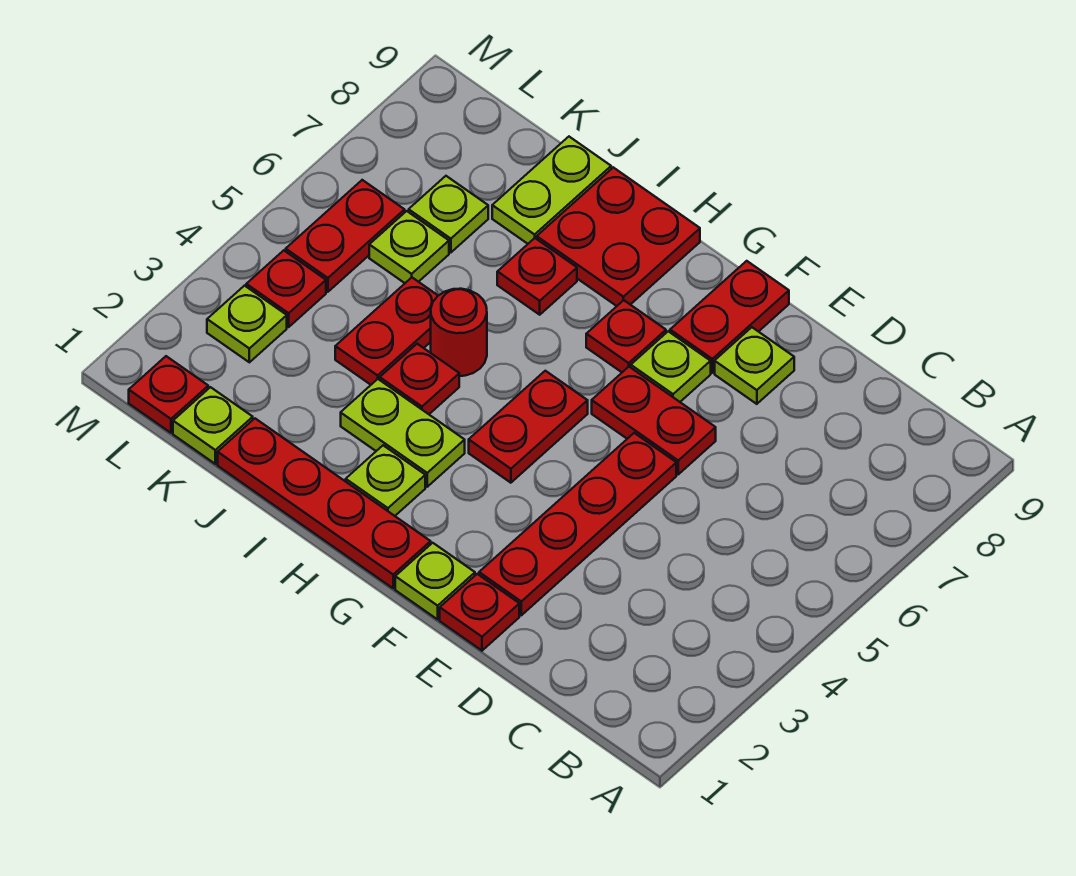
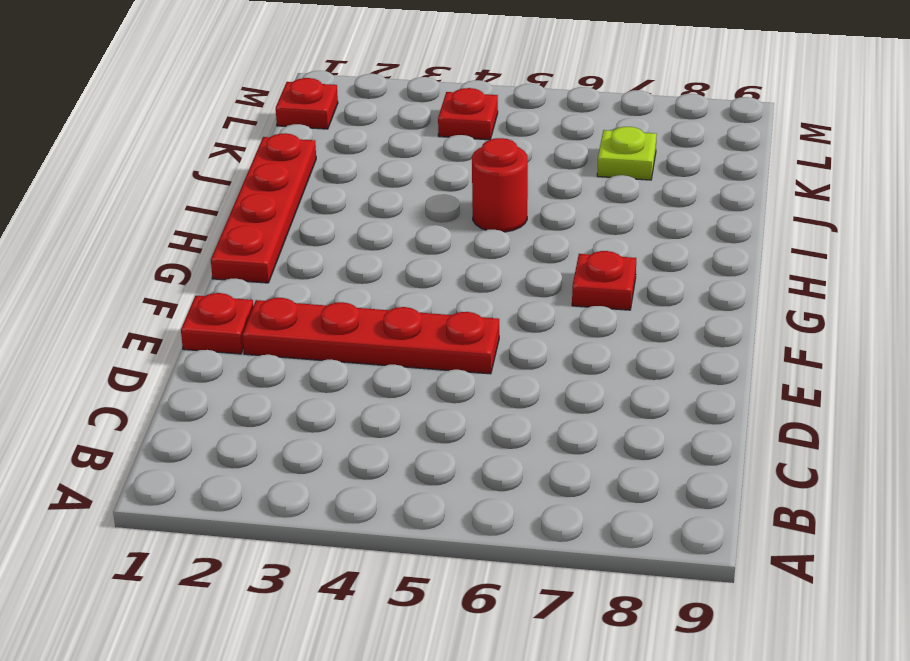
none -> red plate E6:F6 level 1
none -> lime plate E8 level 1
none -> lime plate F1 level 1

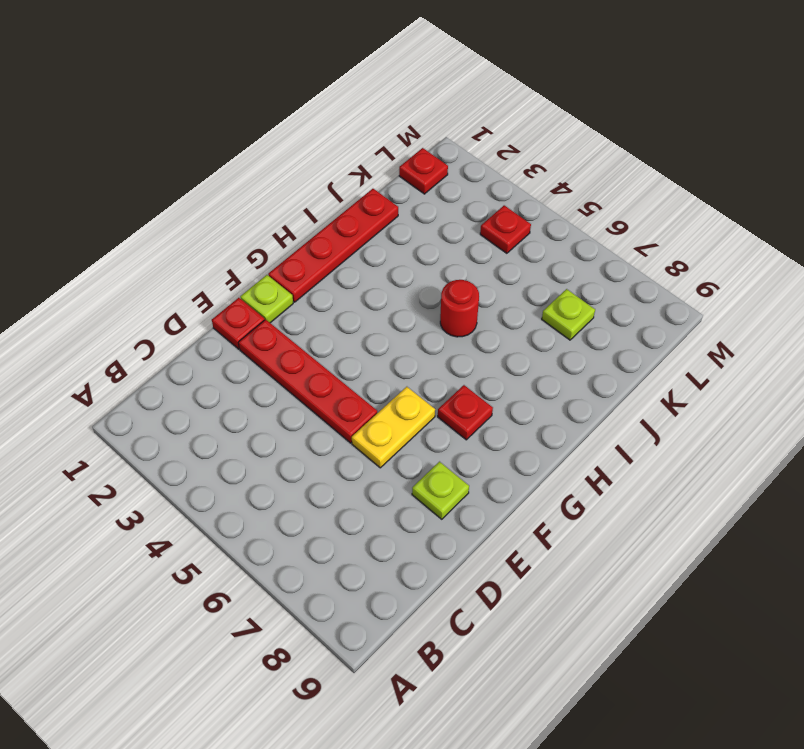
yellow plate E6:F6 level 1 -> red plate E6:F6 level 1
none -> lime plate F7 level 1
none -> red plate F8:F9 level 1
none -> red plate G4:G5 level 1

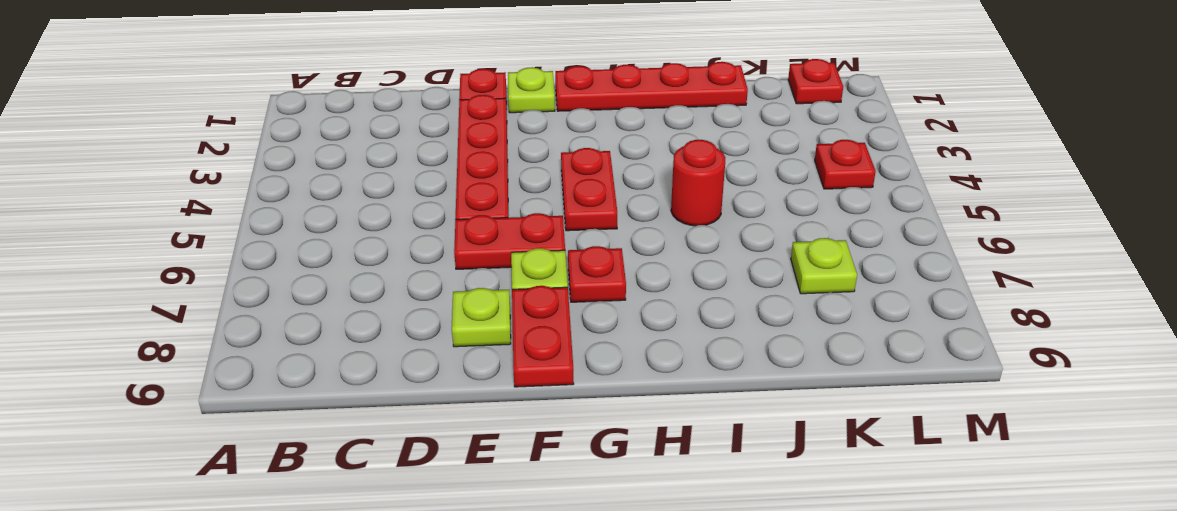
none -> lime plate H2 level 1
none -> lime plate H3:I3 level 1
none -> red plate H8:I9 level 1

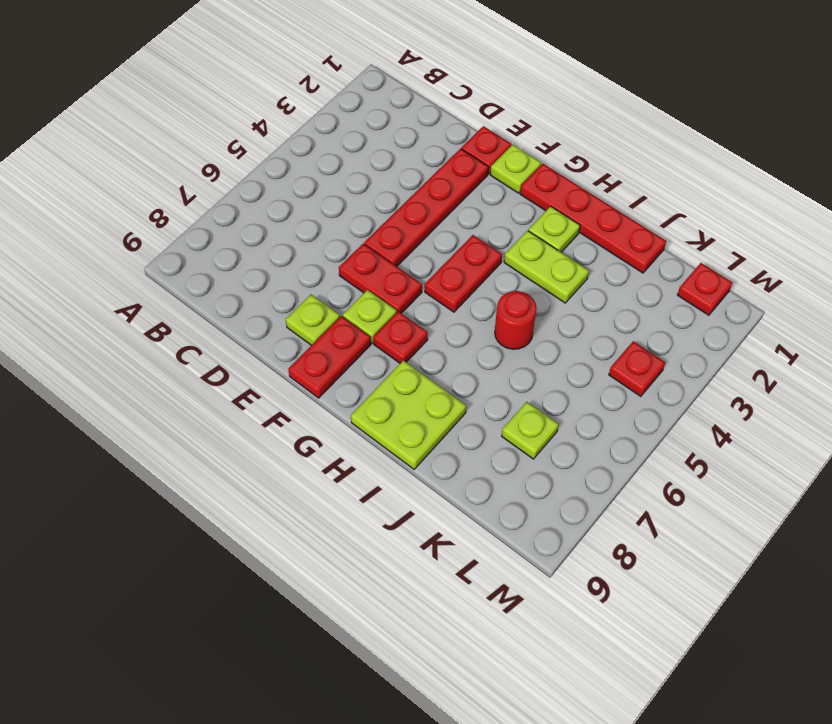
lime plate H8:I9 level 1 -> red plate H8:I9 level 1
none -> red plate I4 level 1
none -> red plate I7 level 1
none -> red plate J4:J5 level 1

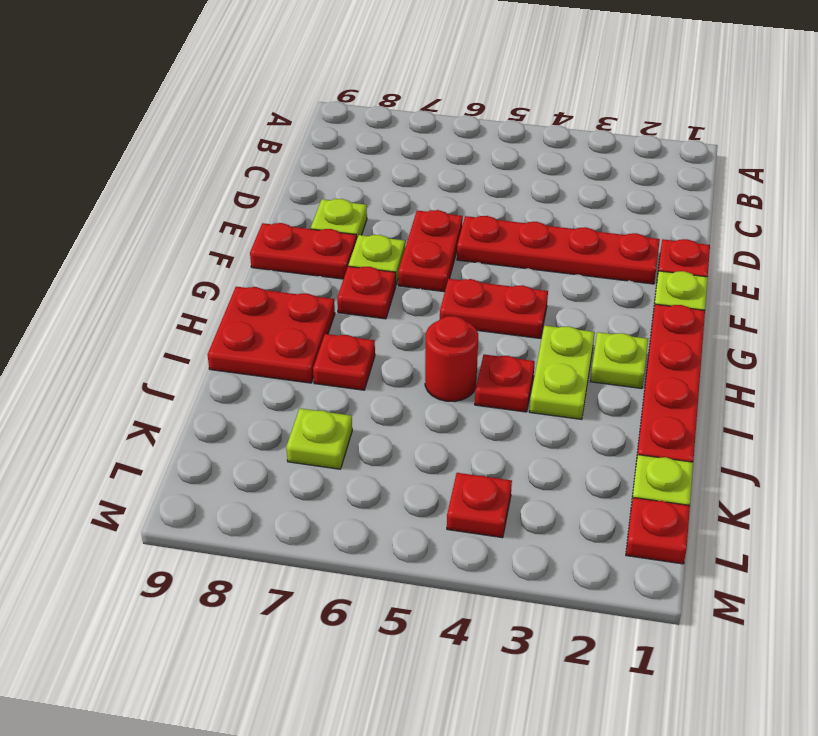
none -> red plate J4:J5 level 1
none -> lime plate J8:J9 level 1
none -> lime plate K6 level 1

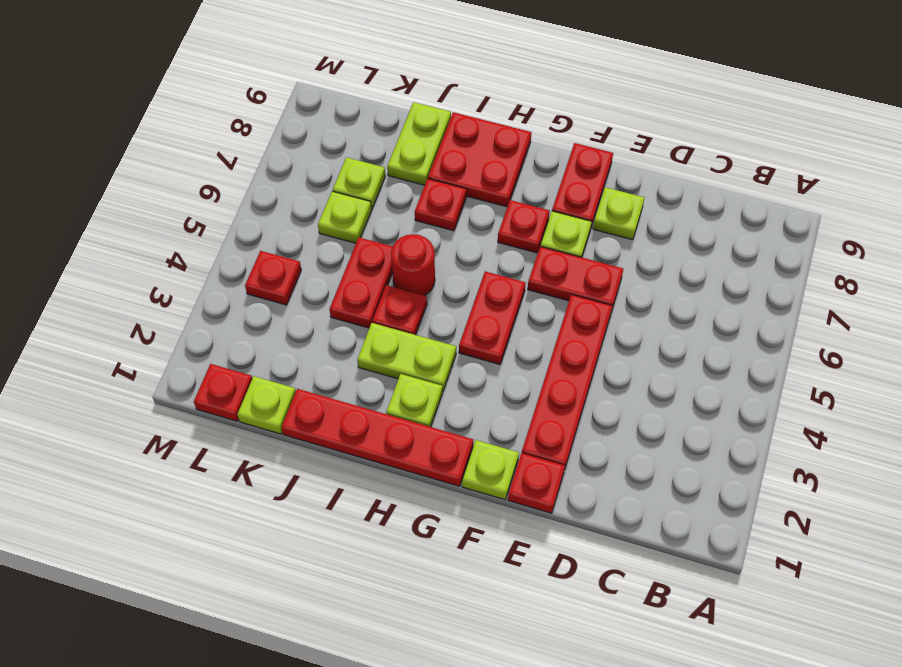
none -> lime plate L3 level 1
none -> red plate L5:L6 level 1

